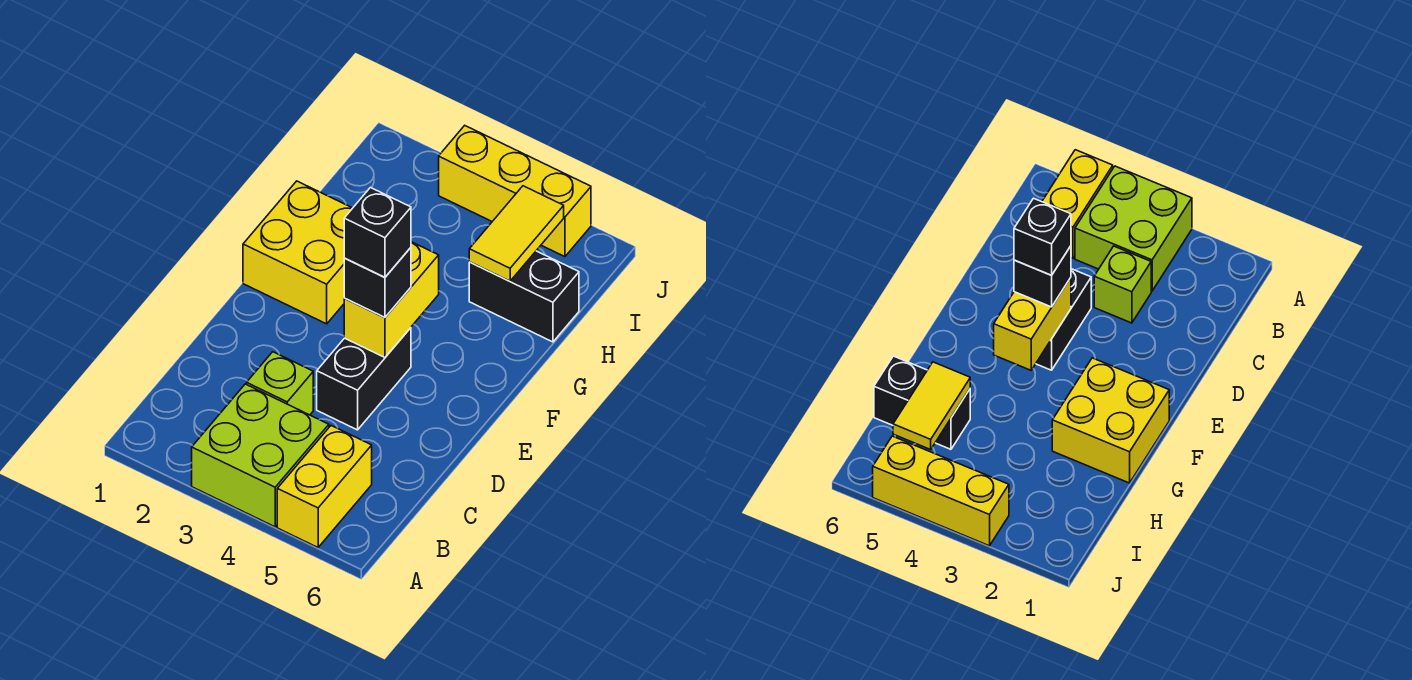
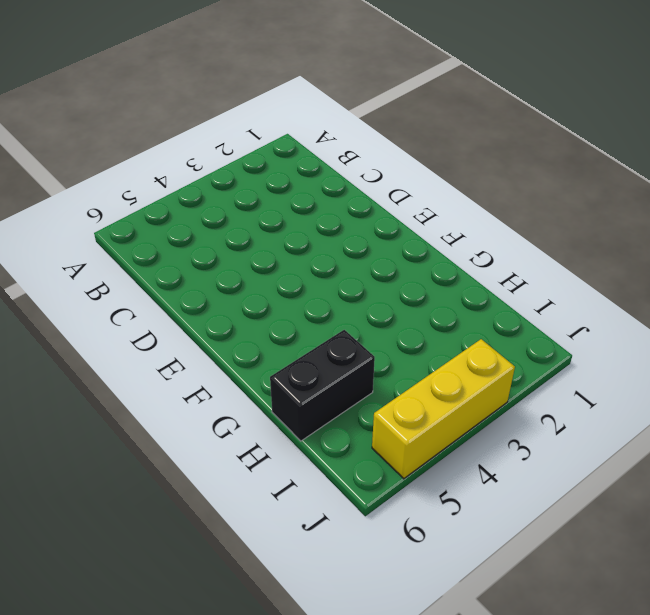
none -> lime brick A3:B4 level 1
none -> yellow brick A5:B5 level 1

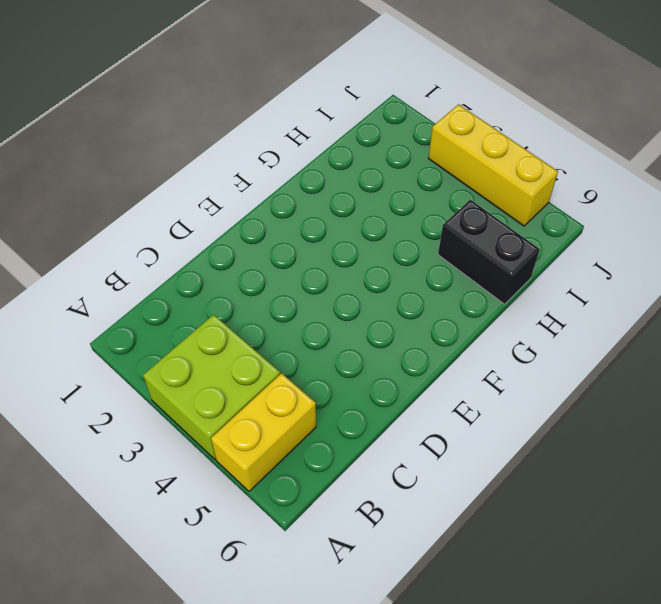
none -> lime brick C3 level 1
none -> black brick D4:E4 level 1

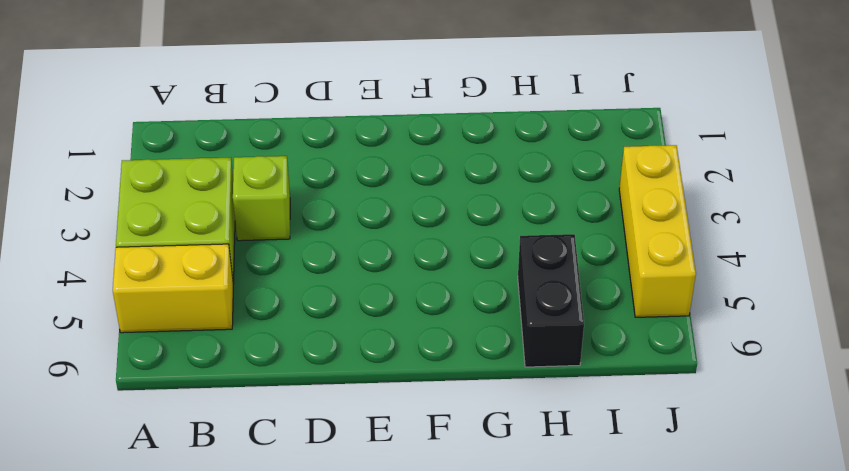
none -> black brick D4:E4 level 1
none -> yellow brick F1:G2 level 1

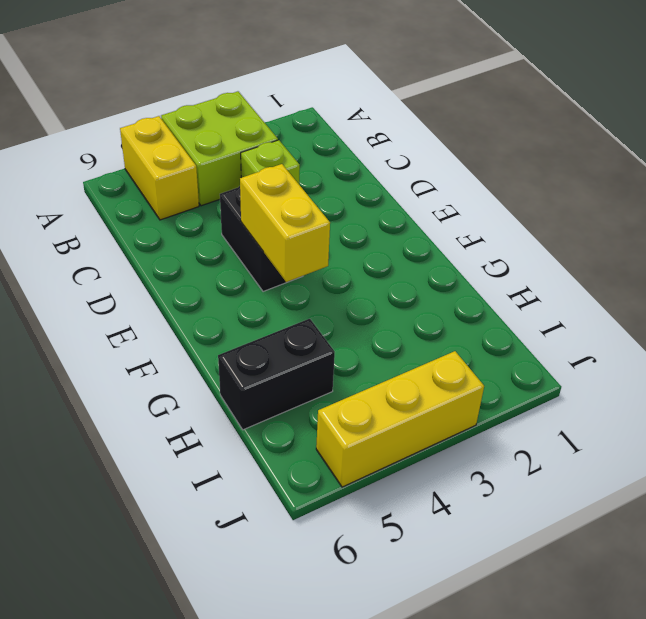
none -> yellow brick F1:G2 level 1
none -> yellow tile H5:I5 level 2

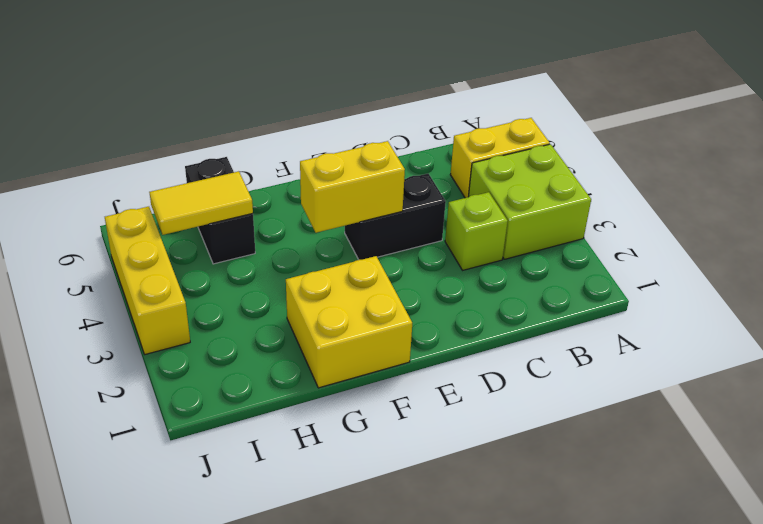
none -> black brick E4 level 3
none -> black brick E4 level 4

